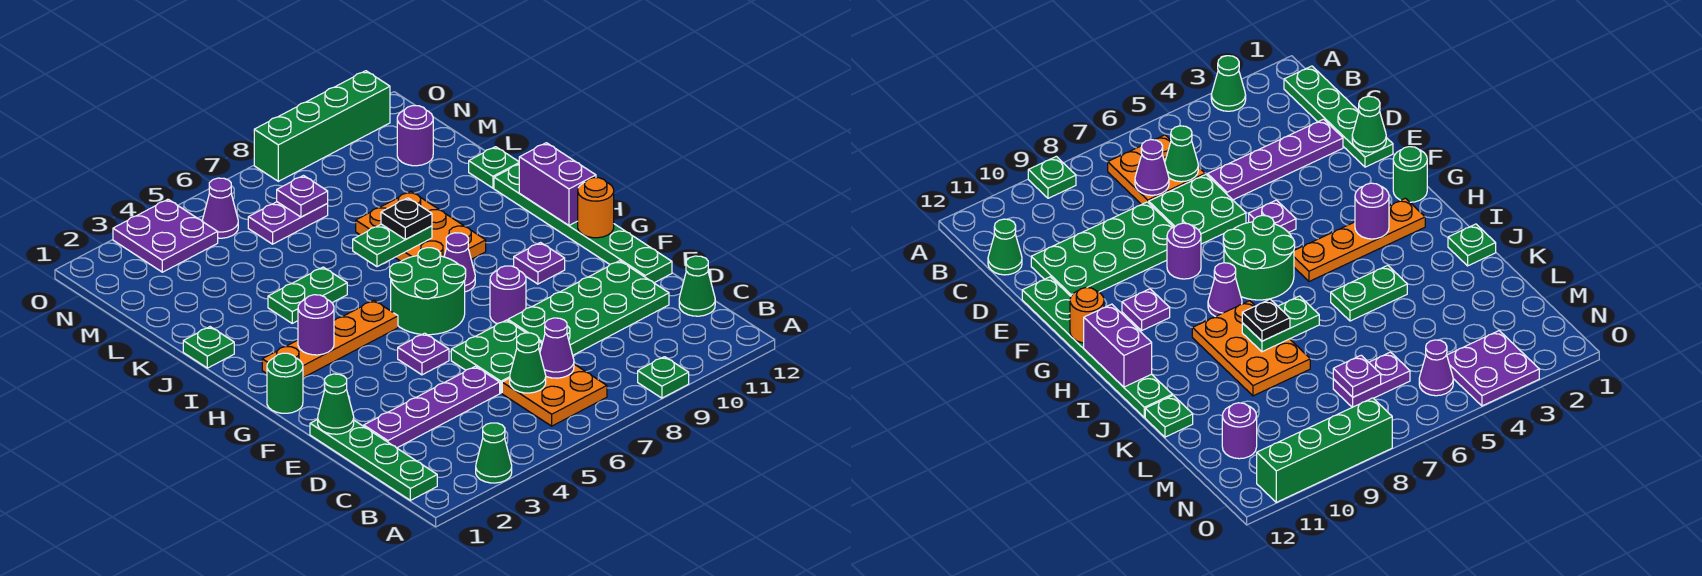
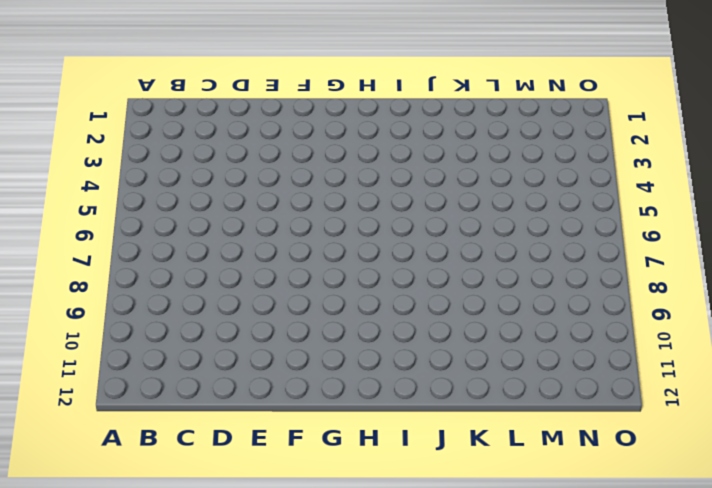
none -> green cone A3 level 1
none -> green plate A9 level 1
none -> green plate B1:E1 level 1
none -> orange plate B6:C7 level 1

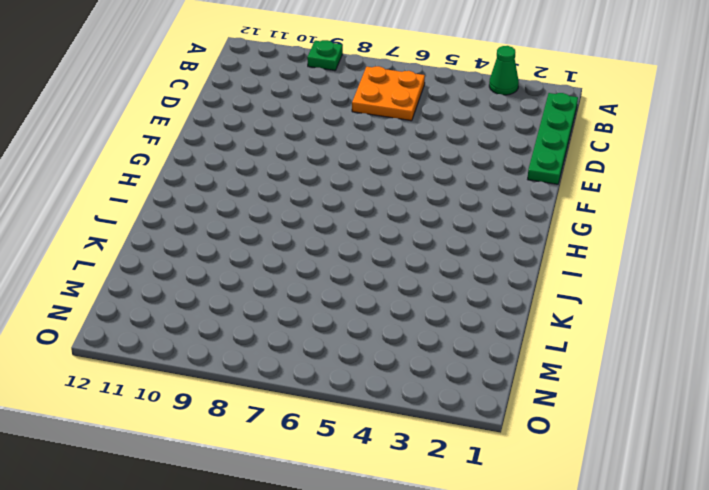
none -> green cone C12 level 1
none -> purple plate D2:D5 level 1
none -> green plate D6:E7 level 1
none -> green plate D8:E11 level 1

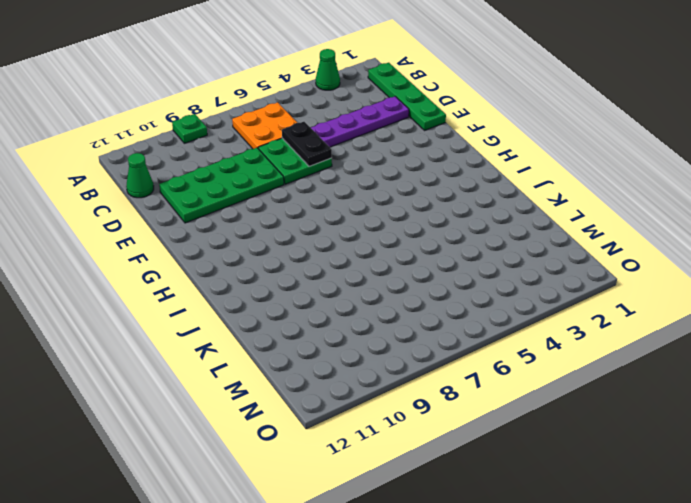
black plate D6:E6 level 2 -> none
none -> green plate E12:J12 level 1
none -> purple plate F5 level 1
none -> purple round brick F8 level 1
none -> green round brick G1 level 1

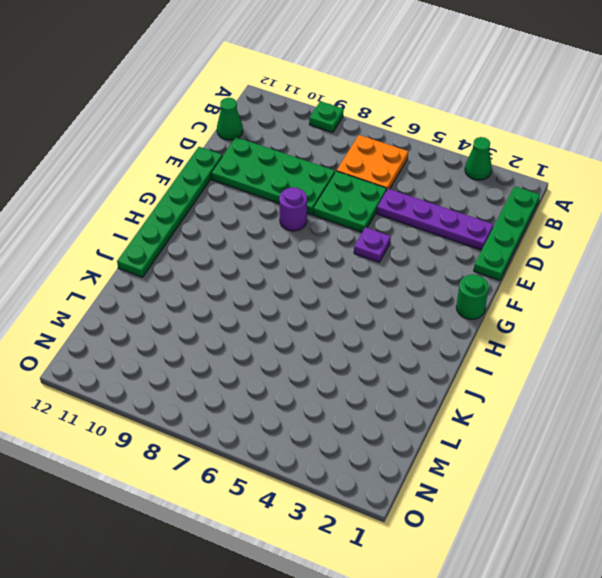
none -> green round brick G6:H7 level 1
none -> purple plate G10 level 1
none -> orange plate H2:H5 level 1
none -> purple cone H8 level 1

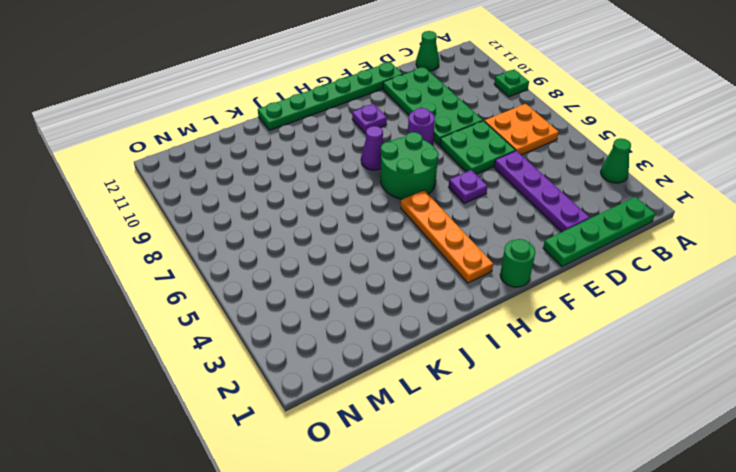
none -> orange plate I8:K9 level 1
none -> green plate J1 level 1
none -> green plate J4:J5 level 1
none -> green plate K12 level 1

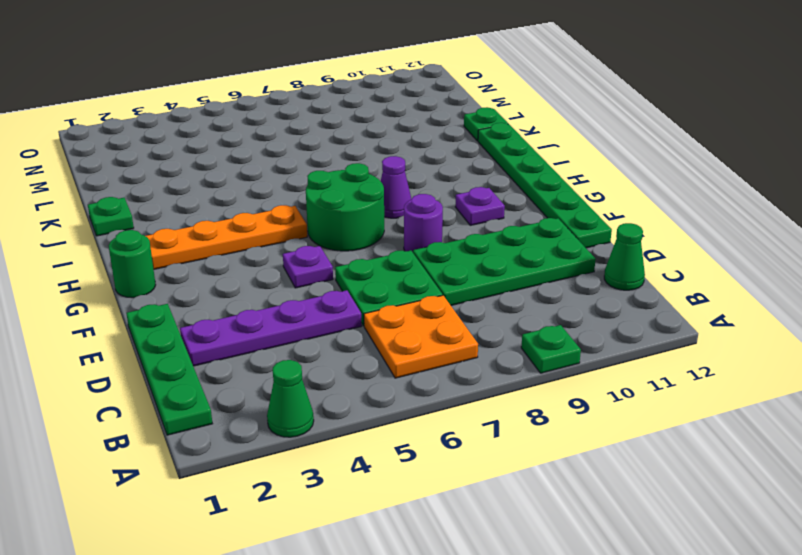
none -> orange plate I8:K9 level 1
none -> green plate J4:J5 level 1
none -> purple plate M6:M7 level 1
none -> purple round brick M11 level 1

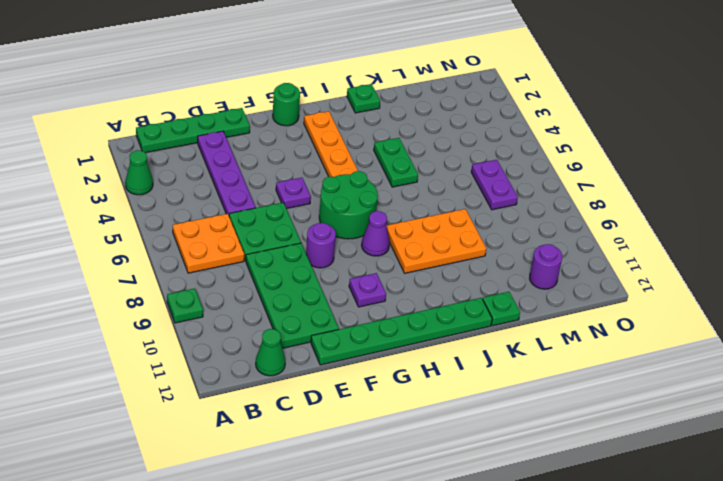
none -> purple plate N3:O4 level 1
none -> purple cone N5 level 1
none -> green brick O8:O11 level 1
none -> green cone C6 level 2

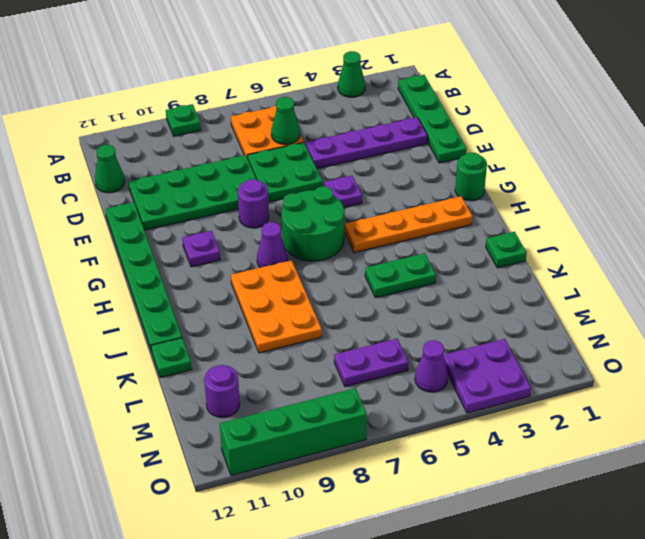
none -> purple cone C7 level 2
none -> green cone E1 level 2
none -> orange round brick G12 level 2
none -> purple round brick H3 level 2

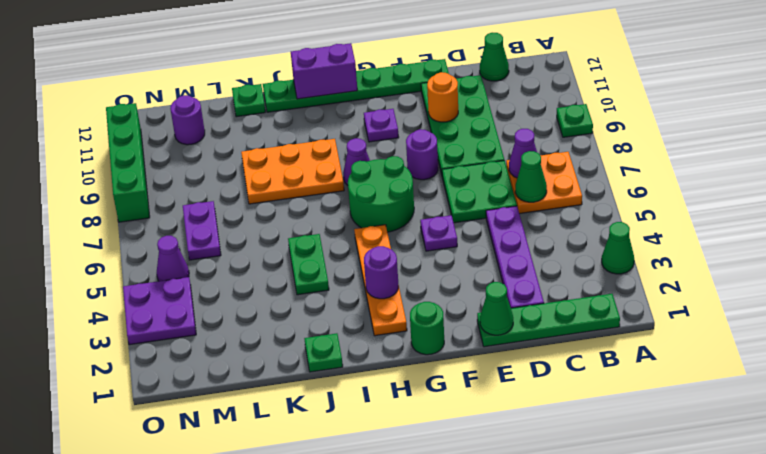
orange round brick E10 level 2 -> orange round brick G12 level 2
none -> green plate J7:J8 level 2
none -> purple plate M7 level 2
none -> black plate J8 level 3

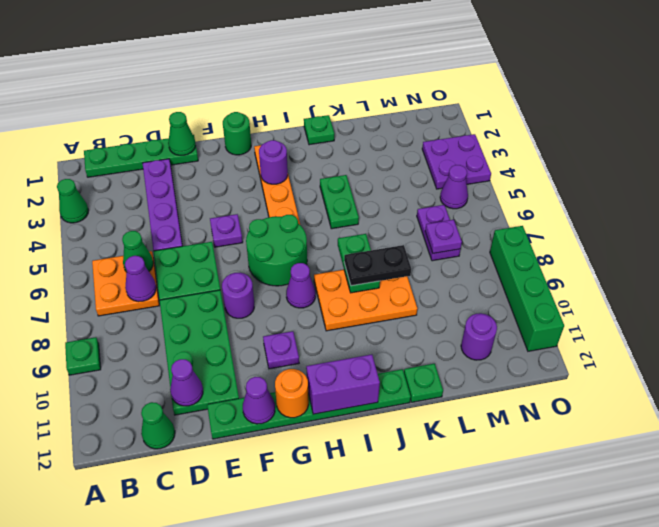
purple cone D11 level 2 -> none
purple cone F12 level 2 -> none
black plate J8:K8 level 3 -> black plate J8 level 3

